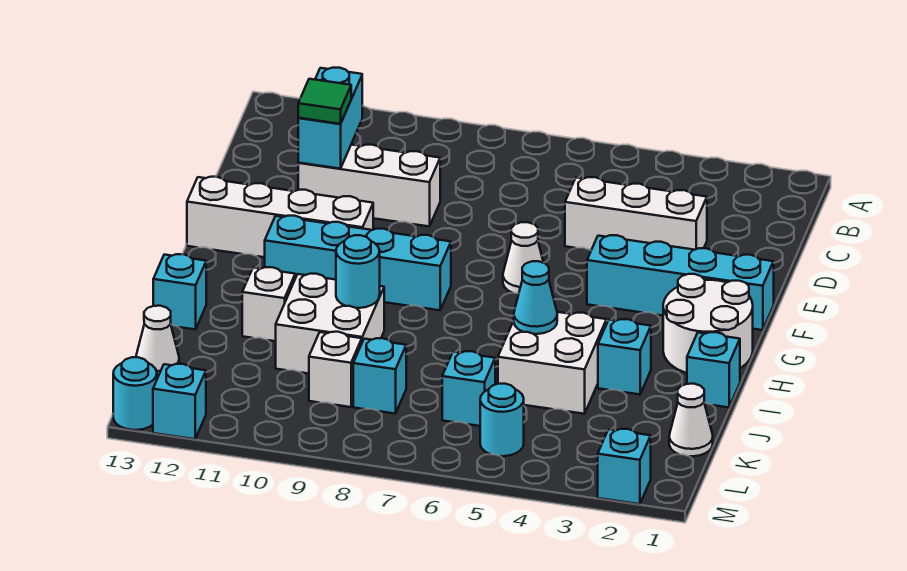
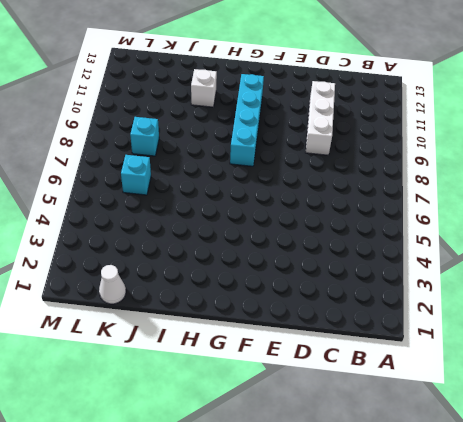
none -> white brick D3:D5 level 1
none -> cyan brick F1:F4 level 1
none -> white cone F6 level 1

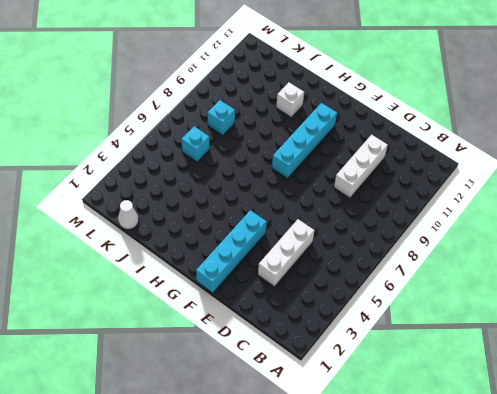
none -> white cone F6 level 1
none -> white brick F10:F13 level 1
none -> white round brick G1:H2 level 1

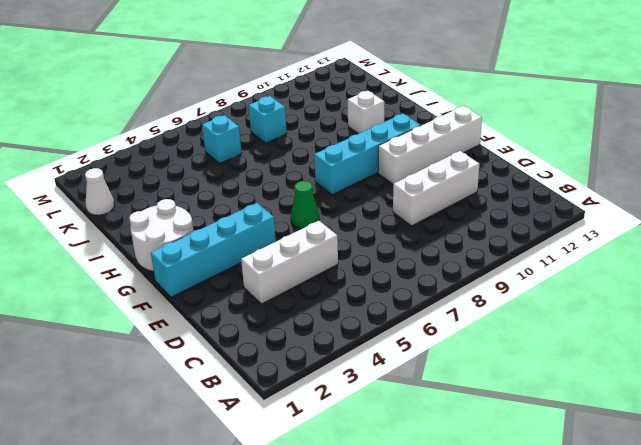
green cone F6 level 1 -> white cone F6 level 1
none -> cyan brick I1 level 1
none -> cyan brick I3 level 1
none -> white brick I4:J5 level 1

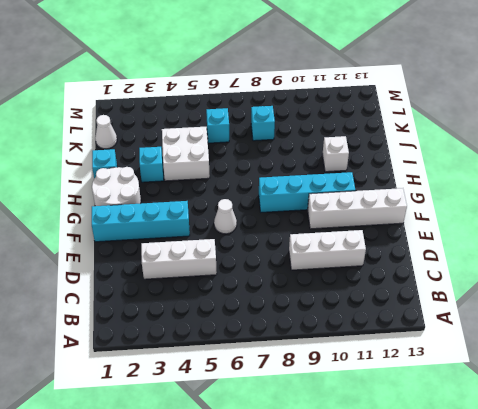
none -> white brick I9:J10 level 1
none -> cyan brick I13 level 1
none -> white brick K9 level 1

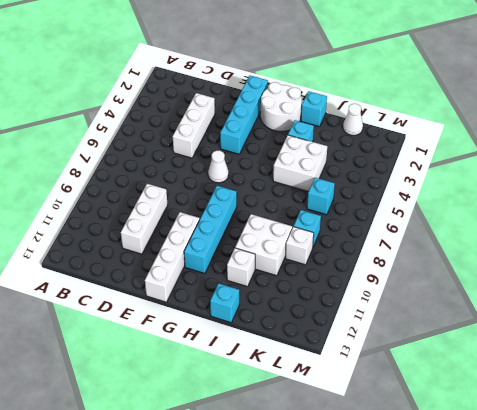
none -> white cone K13 level 1
none -> cyan round brick L5 level 1
none -> cyan brick M2 level 1

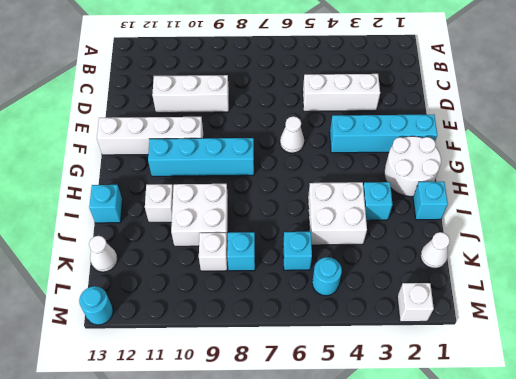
white brick M2 level 1 -> cyan brick M2 level 1
none -> cyan brick M12 level 1
none -> cyan brick C11:D11 level 2
none -> cyan cone I5 level 2

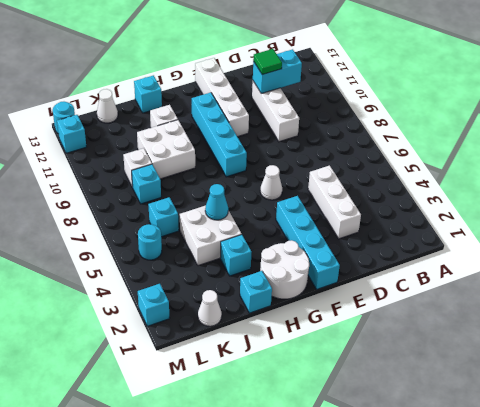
none -> cyan round brick I9 level 2

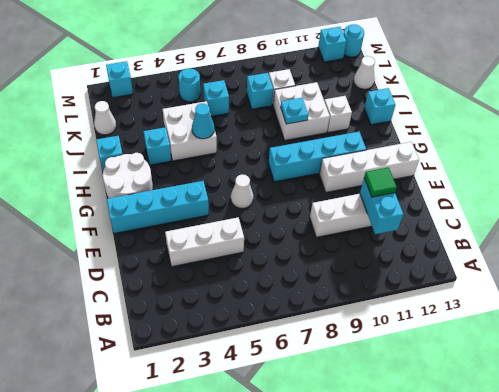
cyan plate I9 level 2 -> cyan round brick I9 level 2

